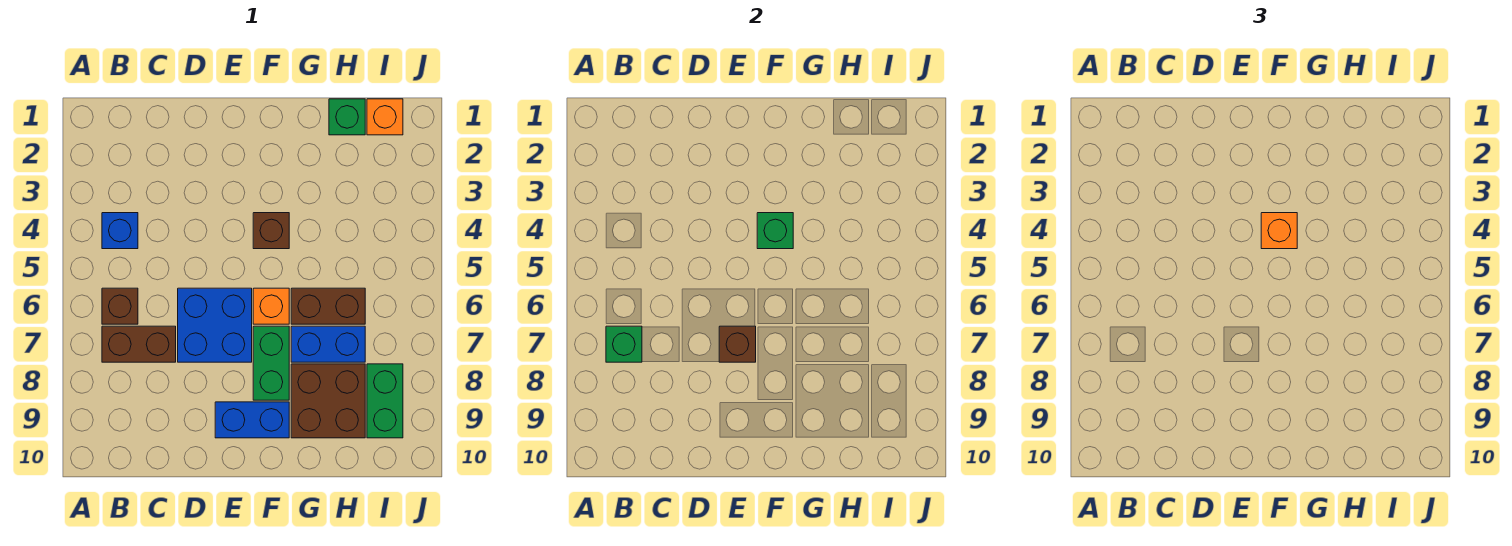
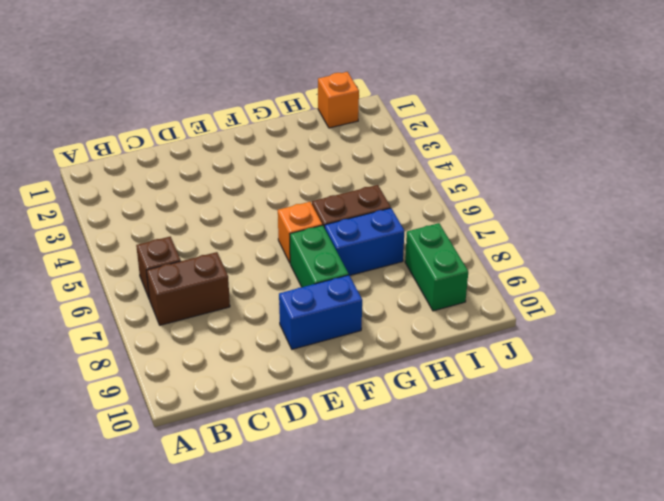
none -> blue brick B4 level 1
none -> blue brick D6:E7 level 1
none -> brown brick F4 level 1

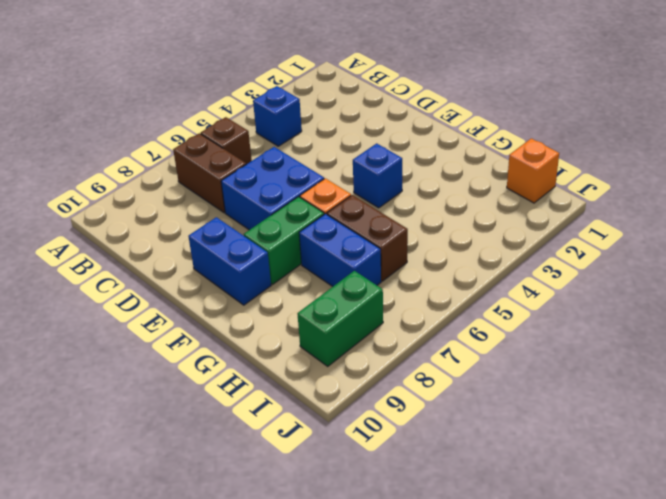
blue brick F4 level 1 -> brown brick F4 level 1
none -> brown brick G8:H9 level 1
none -> green brick H1 level 1
none -> green brick B7 level 2

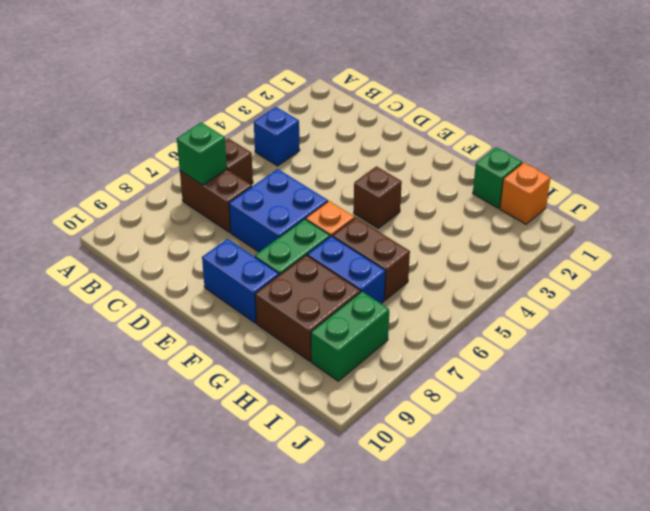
none -> brown brick E7 level 2
none -> green brick F4 level 2
none -> orange brick F4 level 3

